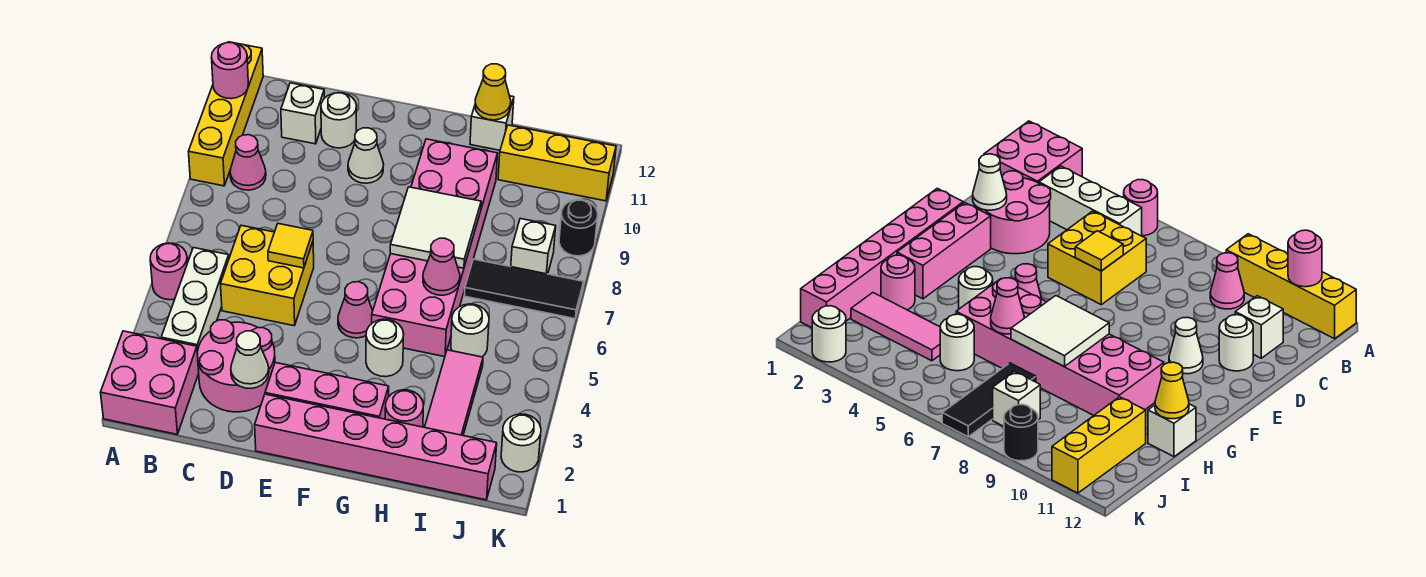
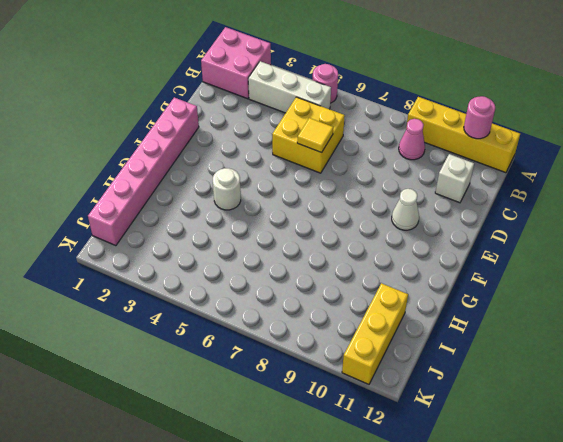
none -> pink round brick C2:D3 level 1
none -> white round brick D11 level 1
none -> pink brick E2:G2 level 1
none -> pink cone F5 level 1

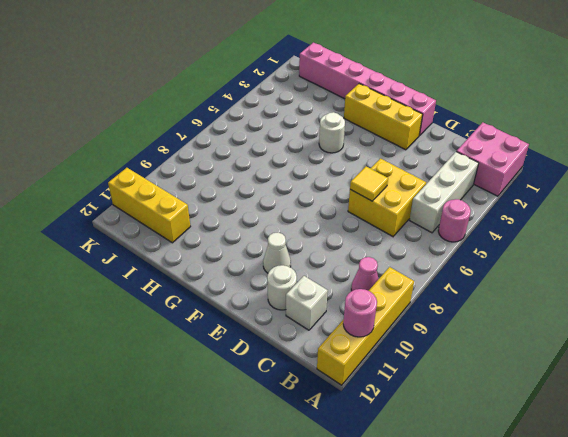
yellow brick E2:G2 level 1 -> pink brick E2:G2 level 1
none -> pink round brick C2:D3 level 1
none -> pink cone F5 level 1
none -> pink brick G5:H10 level 1
none -> pink round brick H2 level 1

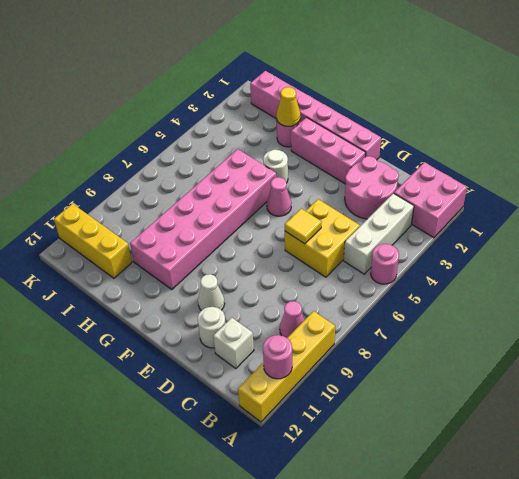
yellow cone H2 level 2 -> yellow cone H12 level 2
none -> white brick H12 level 1
none -> pink tile I2:I4 level 1
none -> white round brick I5 level 1
none -> black tile I7:K7 level 1

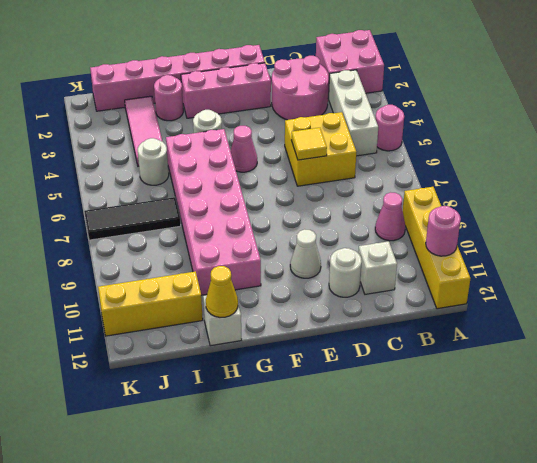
none -> white brick J8 level 1
none -> white round brick K2 level 1
none -> black round brick K9 level 1
none -> white cone D2 level 2

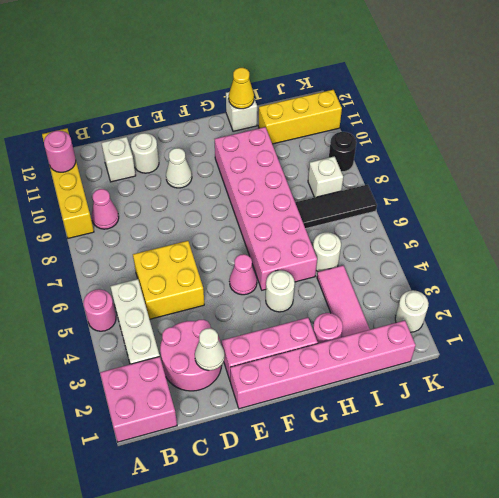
none -> yellow tile D6 level 2
none -> white tile G7:H8 level 2
none -> pink cone H6 level 2

